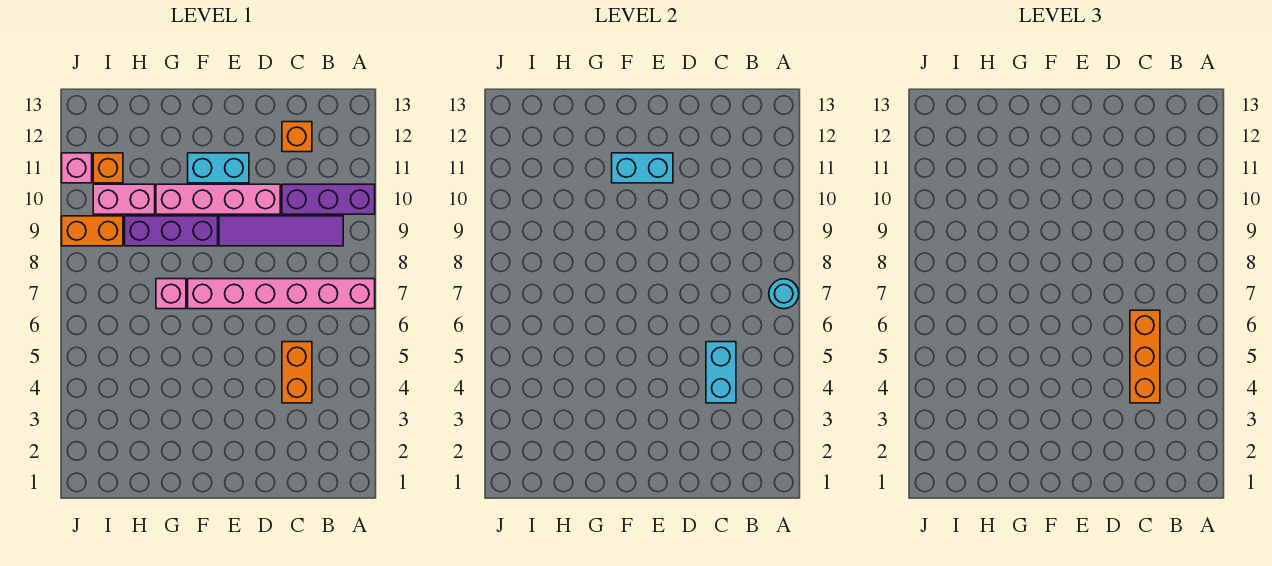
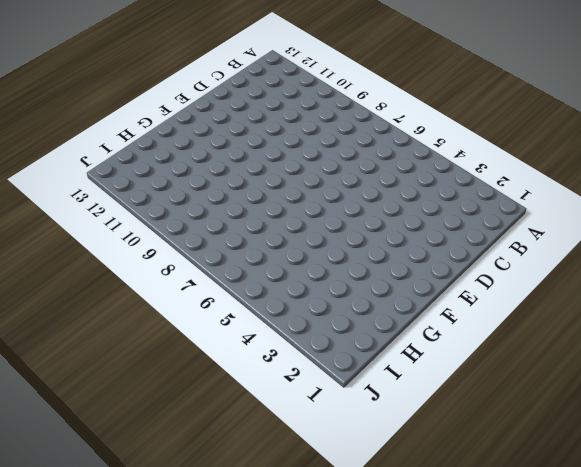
none -> pink brick A7:F7 level 1
none -> purple brick A10:C10 level 1
none -> purple tile B9:E9 level 1

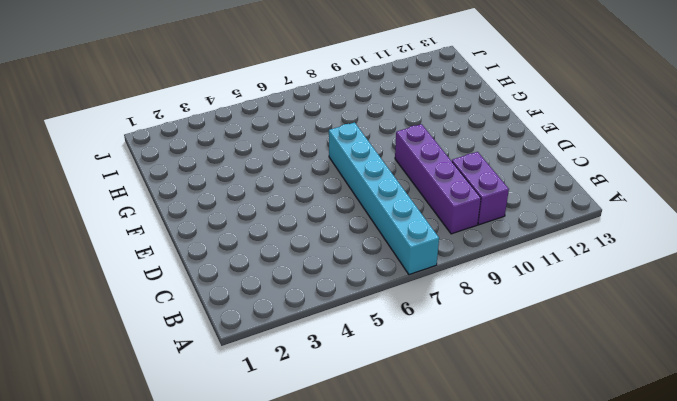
cyan brick A7:F7 level 1 -> pink brick A7:F7 level 1
purple brick B9:E9 level 1 -> purple tile B9:E9 level 1
purple brick B10:C10 level 1 -> purple brick A10:C10 level 1
none -> orange brick C4:C5 level 1
none -> orange brick C12 level 1
none -> pink brick D10:G10 level 1

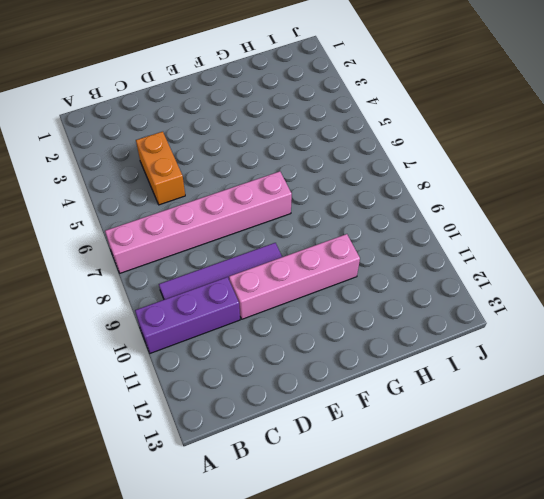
none -> orange brick C12 level 1
none -> cyan brick E11:F11 level 1
none -> purple brick F9:H9 level 1

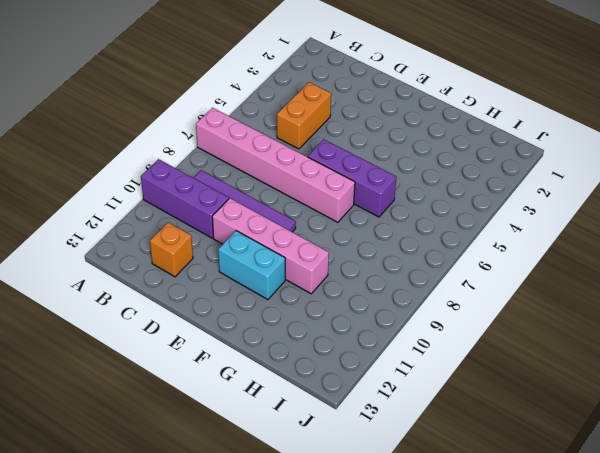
purple brick E6:G6 level 1 -> purple brick F9:H9 level 1
none -> pink brick G7 level 1
none -> pink brick H10:I10 level 1
none -> orange brick I9:J9 level 1

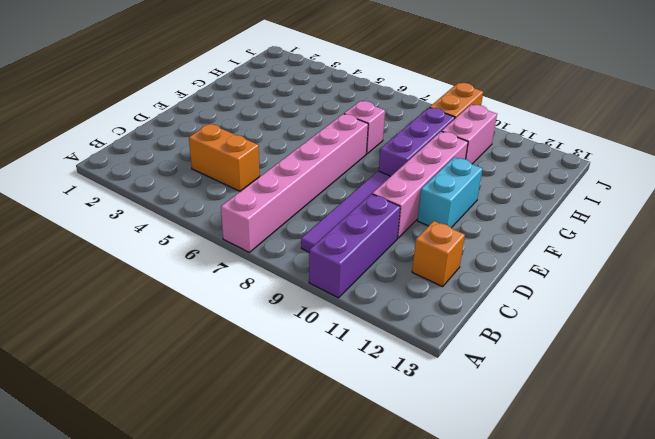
none -> orange brick I11 level 1
none -> pink brick J11 level 1
none -> cyan round brick A7 level 2

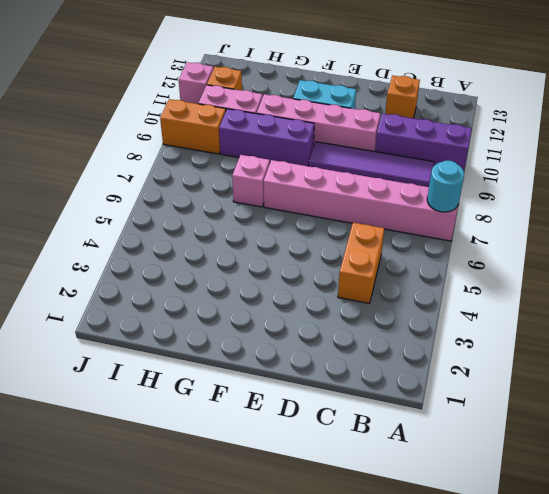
none -> cyan brick C4:C5 level 2
none -> cyan brick E11:F11 level 2
none -> orange brick C4:C6 level 3

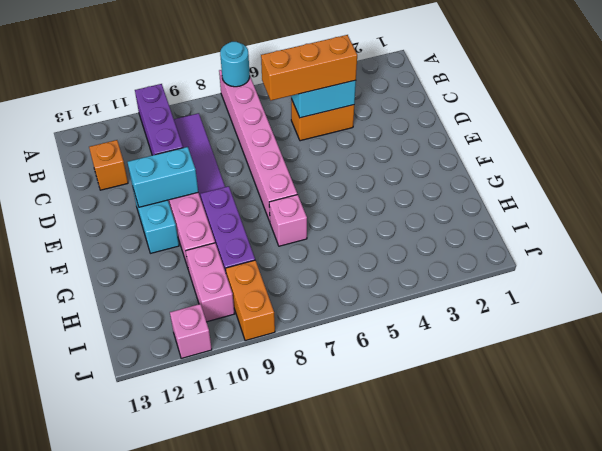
cyan brick E10:E11 level 2 -> cyan brick E11:F11 level 2
none -> orange brick I11 level 1

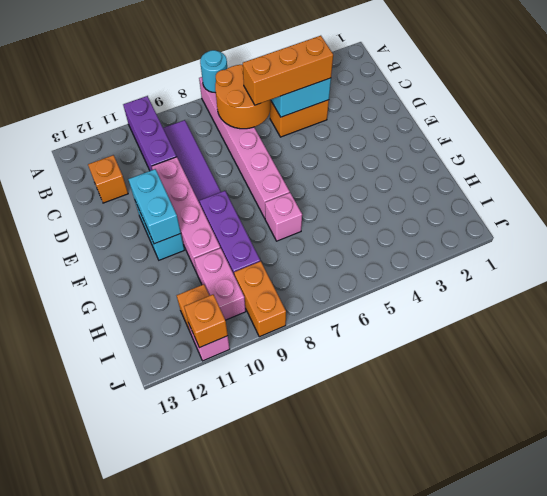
orange round brick B6:C7 level 2 -> none
orange brick J11 level 2 -> none

